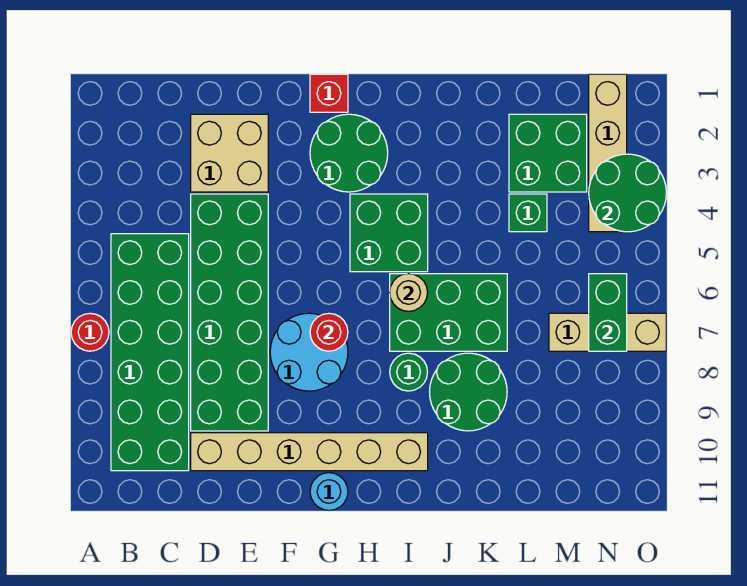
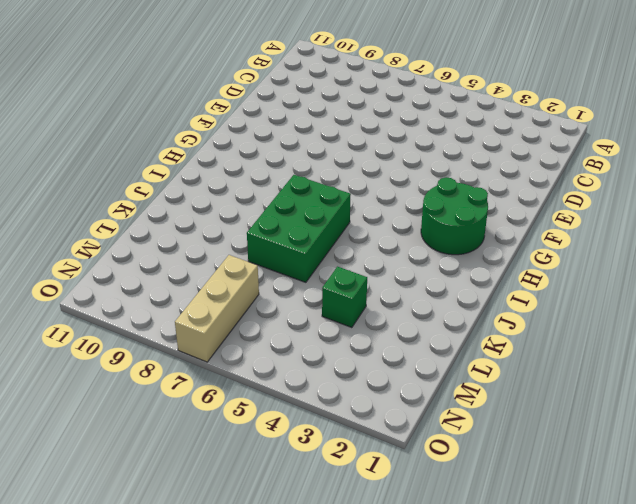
none -> red round brick A7 level 1
none -> green brick B5:C10 level 1
none -> tan brick D2:E3 level 1

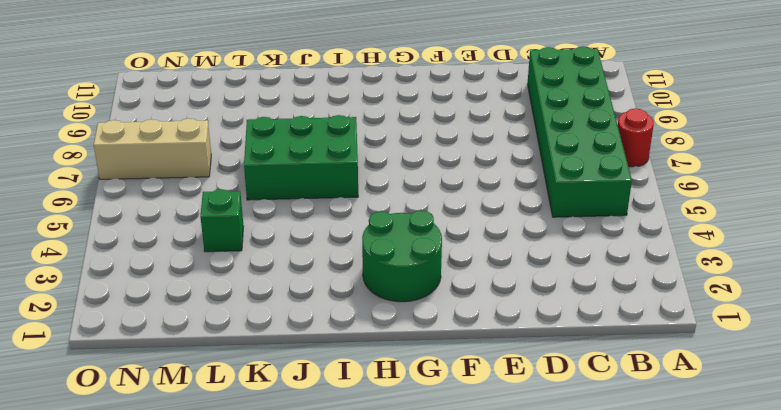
none -> tan brick D2:E3 level 1
none -> green brick D4:E9 level 1
none -> tan brick D10:I10 level 1

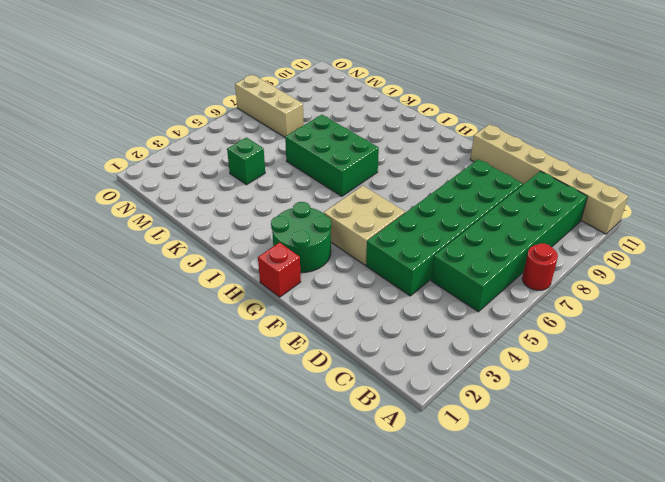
tan brick A11:F11 level 1 -> tan brick D10:I10 level 1
tan brick F4:G5 level 1 -> tan brick D2:E3 level 1
none -> cyan round brick F7:G8 level 1
none -> cyan round brick G11 level 1
none -> green brick H4:I5 level 1

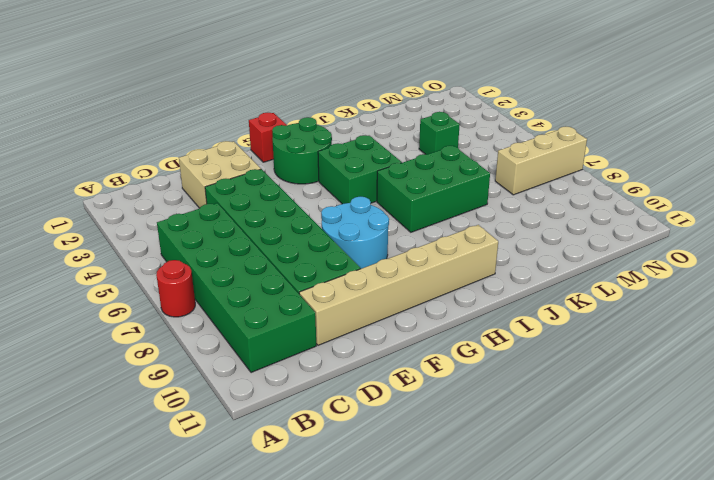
none -> cyan round brick G11 level 1
none -> green round brick I8 level 1
none -> green round brick J8:K9 level 1

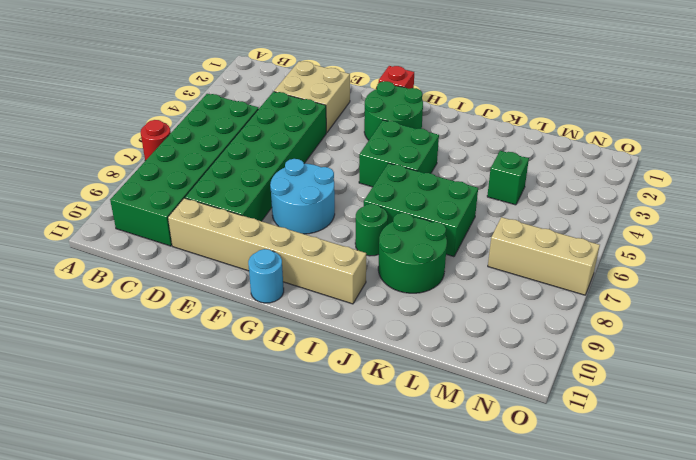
none -> green brick L2:M3 level 1
none -> tan brick N1:N4 level 1
none -> red round brick G7 level 2

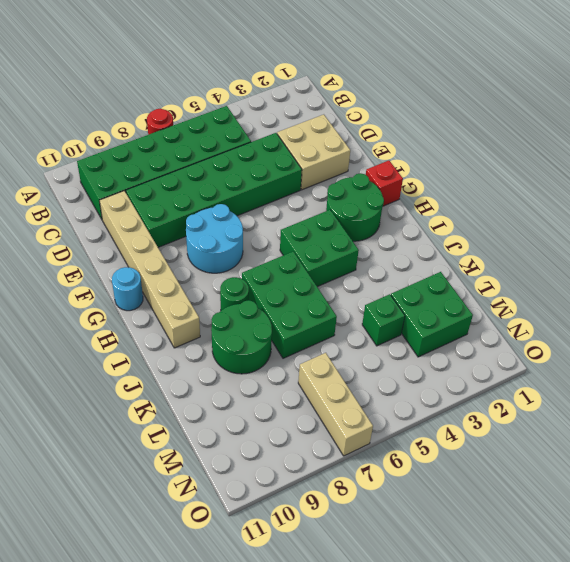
none -> tan brick N1:N4 level 1
none -> red round brick G7 level 2
none -> tan round brick I6 level 2

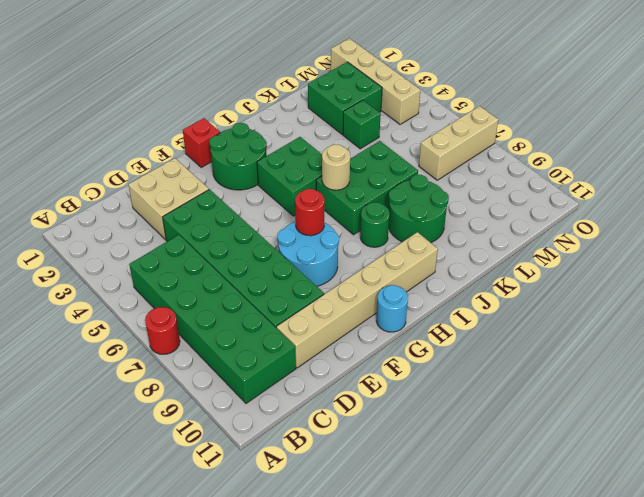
none -> green round brick N3:O4 level 2
none -> green brick N6:N7 level 2

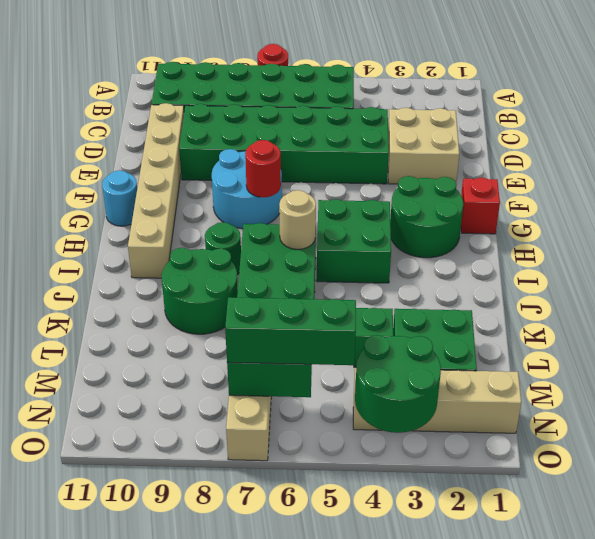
green brick N5:N7 level 3 -> none

